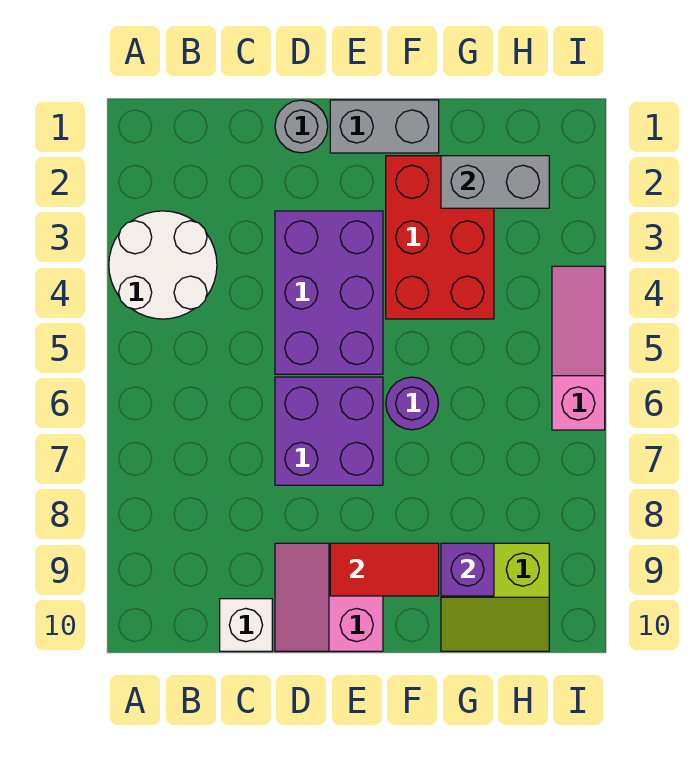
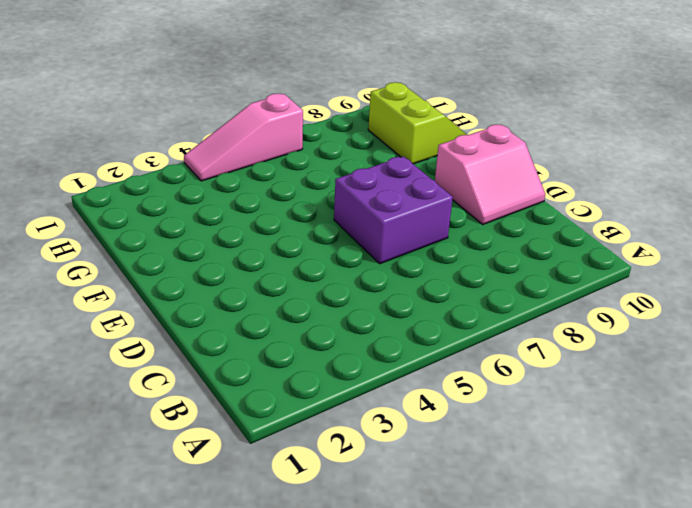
none -> white round brick A3:B4 level 1
none -> white brick C10 level 1
none -> grey round brick D1 level 1

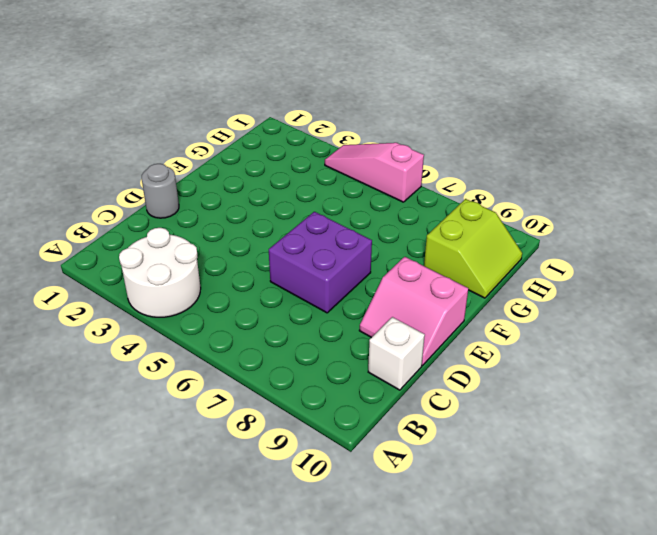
none -> purple brick D3:E5 level 1
none -> grey brick E1:F1 level 1
none -> red brick F2:G4 level 1

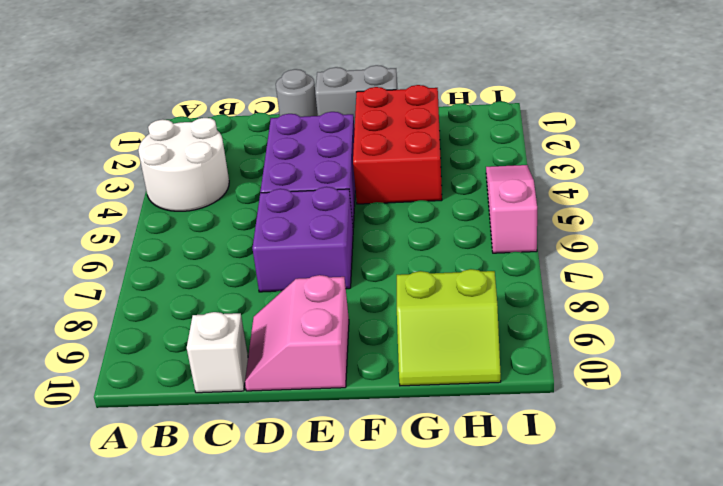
none -> purple round brick F6 level 1
none -> red tile E9:F9 level 2
none -> grey brick G2:H2 level 2

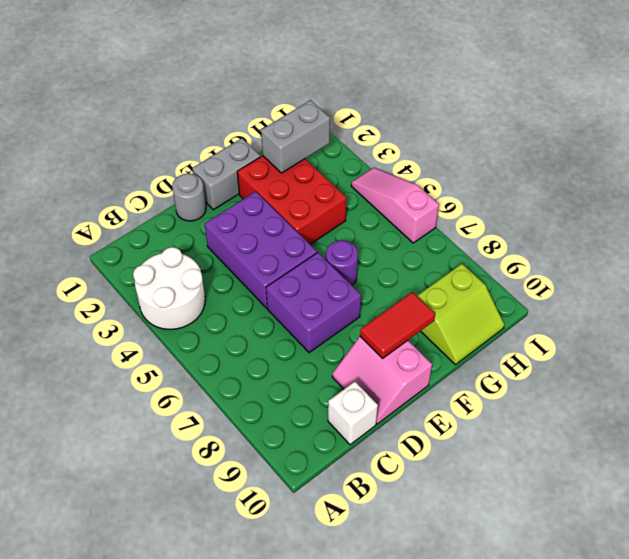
none -> purple brick G9 level 2

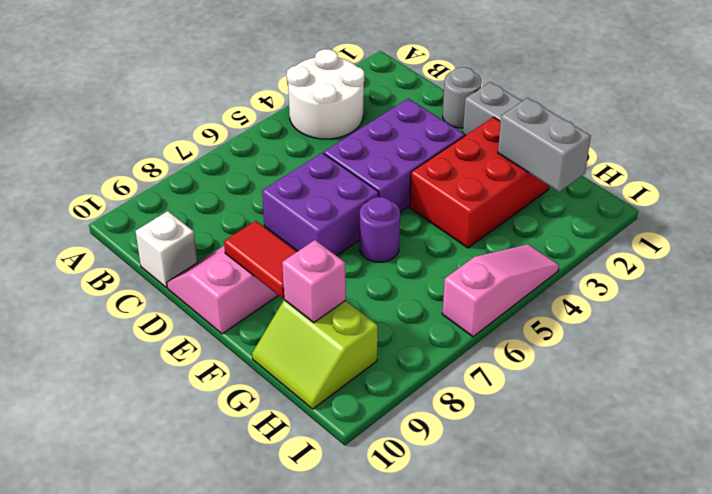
pink brick G9 level 2 -> purple brick G9 level 2

